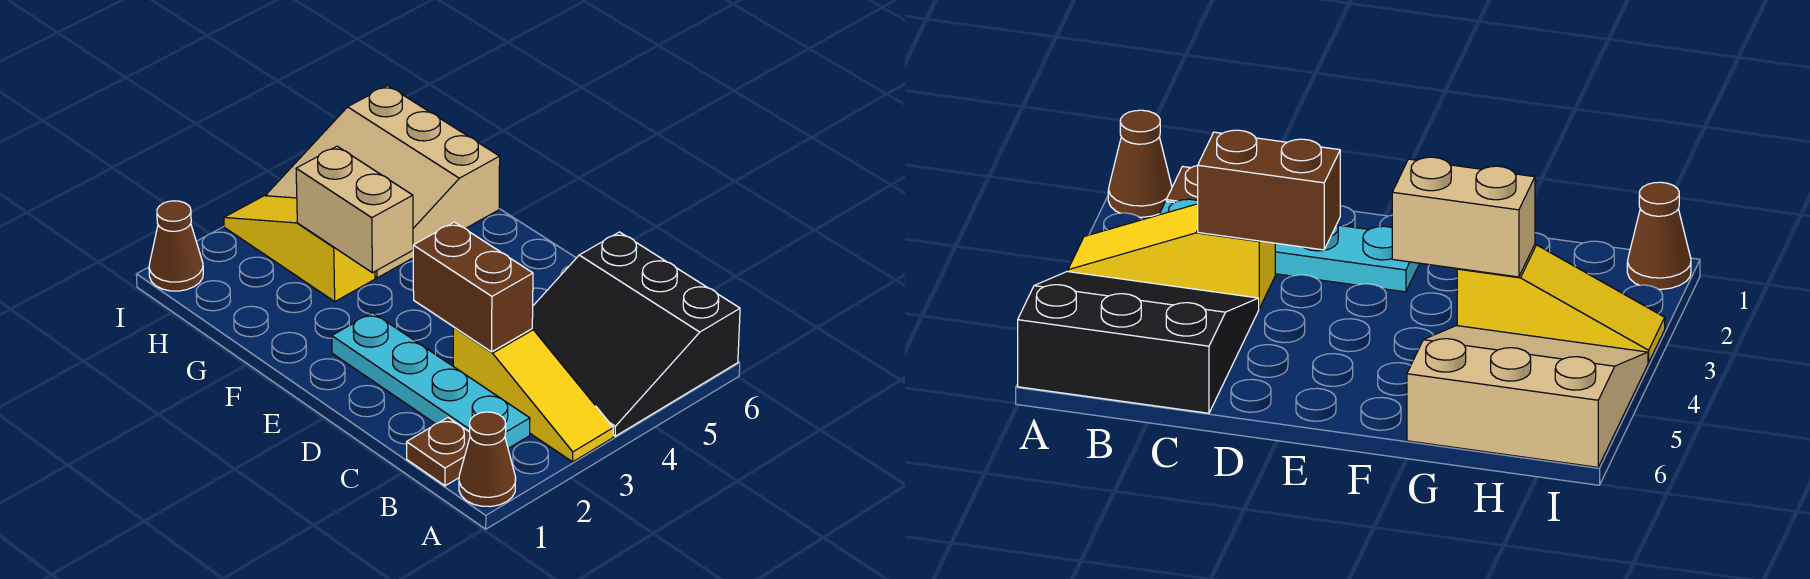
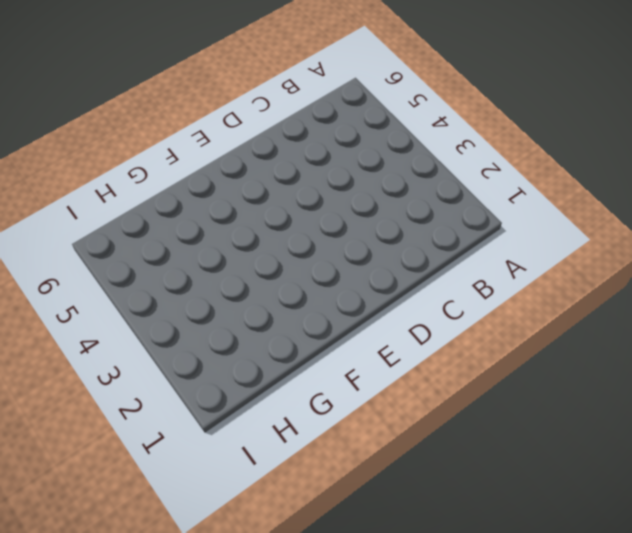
none -> brown cone A1 level 1
none -> yellow slope A3:C3 level 1 top C

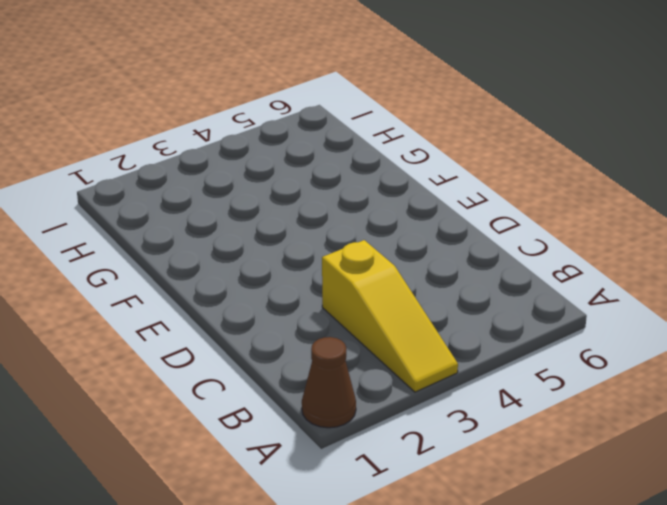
none -> black slope A4:C6 level 1 top 6
none -> brown plate B1 level 1

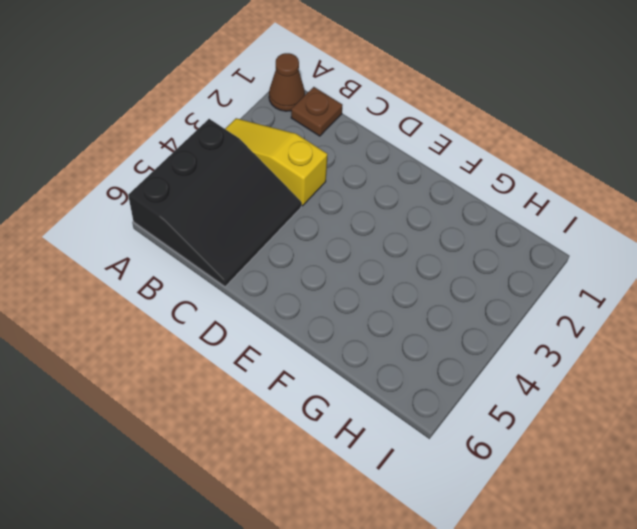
black slope A4:C6 level 1 top A -> black slope A4:C6 level 1 top 6
none -> cyan plate B2:E2 level 1
none -> yellow slope G3:I3 level 1 top G

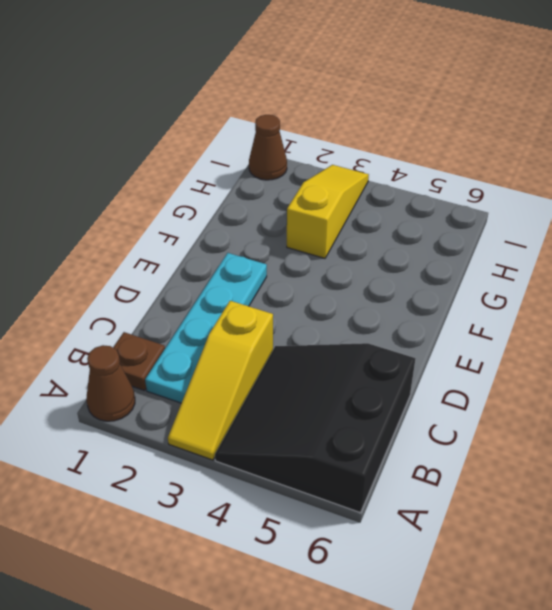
none -> tan slope G4:I6 level 1 top 6
none -> brown brick C3:D3 level 2

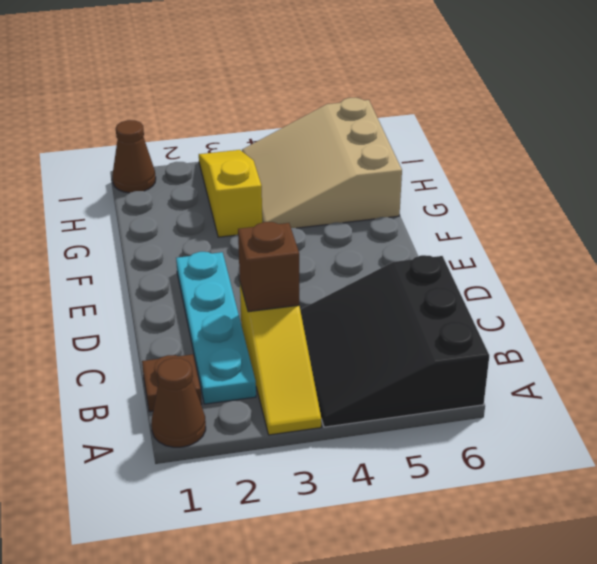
brown brick C3 level 2 -> brown brick C3:D3 level 2
none -> tan brick F3:G3 level 2

